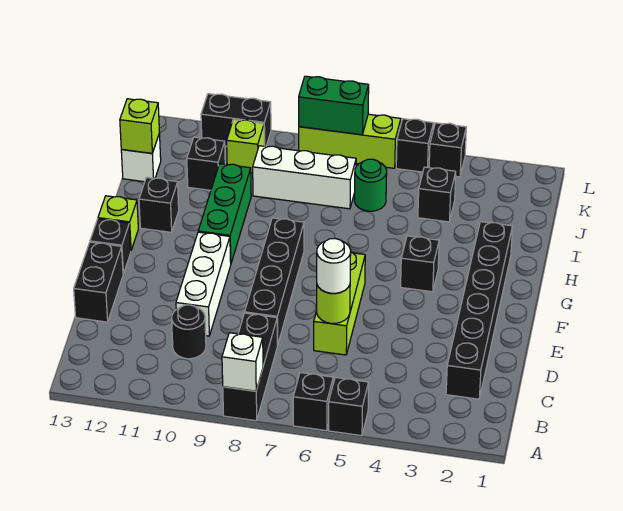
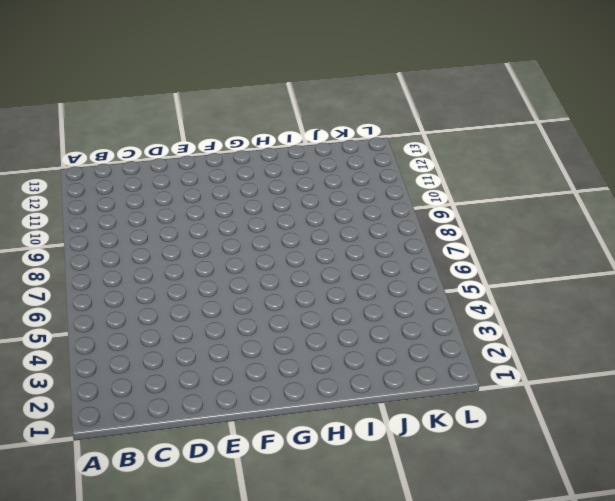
none -> black brick A5 level 1
none -> black brick A6 level 1
none -> black brick A8:C8 level 1

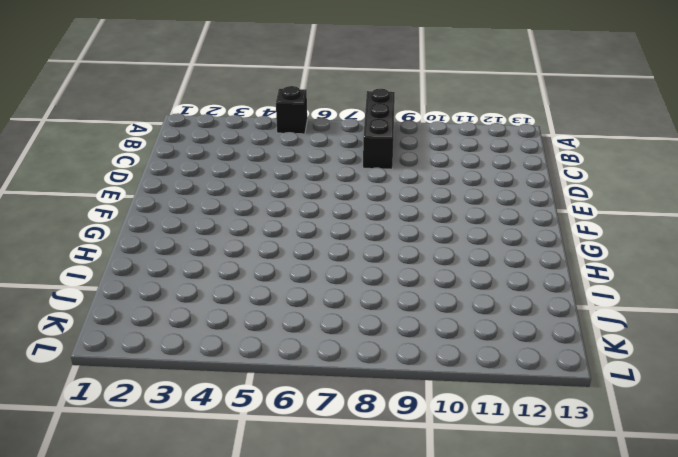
none -> black brick A6 level 1
none -> black brick C2:H2 level 1
none -> black round brick C10 level 1

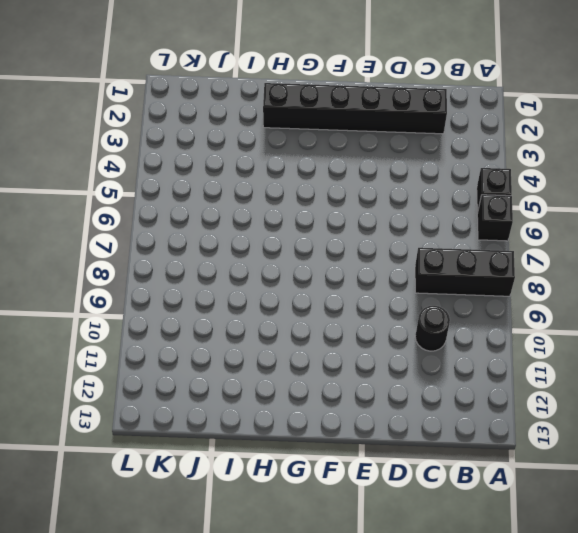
none -> lime brick D6:F6 level 1
none -> black brick D8:G8 level 1
none -> white brick D10:F10 level 1

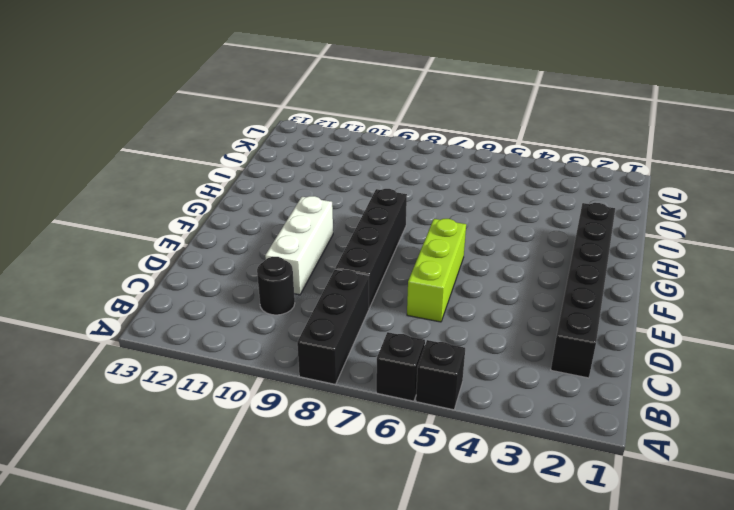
none -> black brick D13:E13 level 1
none -> black brick F13 level 1
none -> black brick G4 level 1

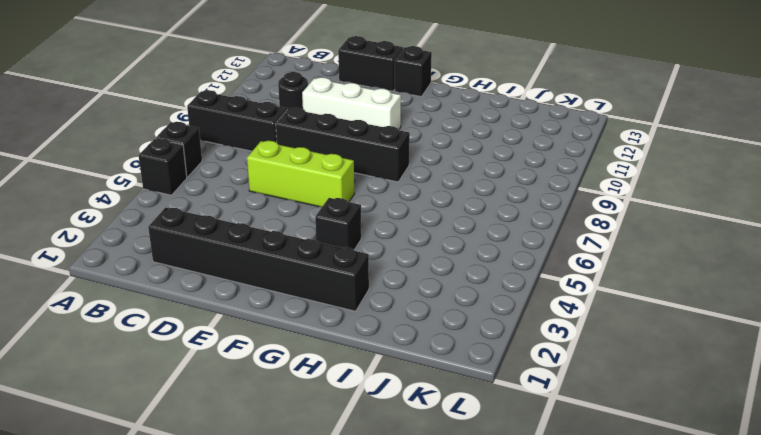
none -> green brick G10:I10 level 1
none -> lime brick G13 level 1
none -> black brick H12 level 1

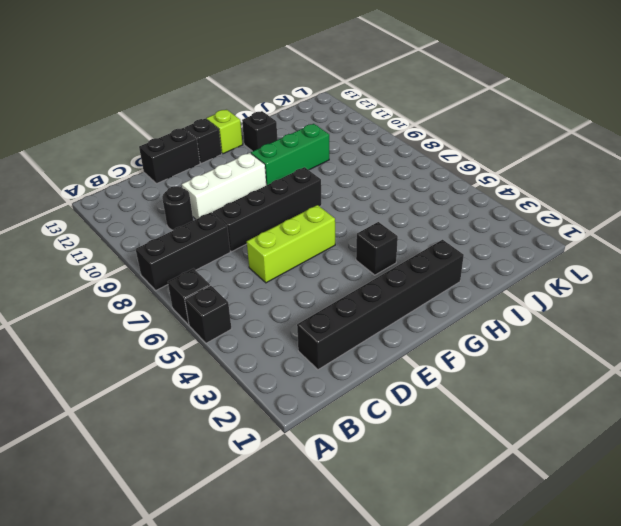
none -> black brick J4 level 1
none -> green round brick J6 level 1
none -> white brick J7:J9 level 1

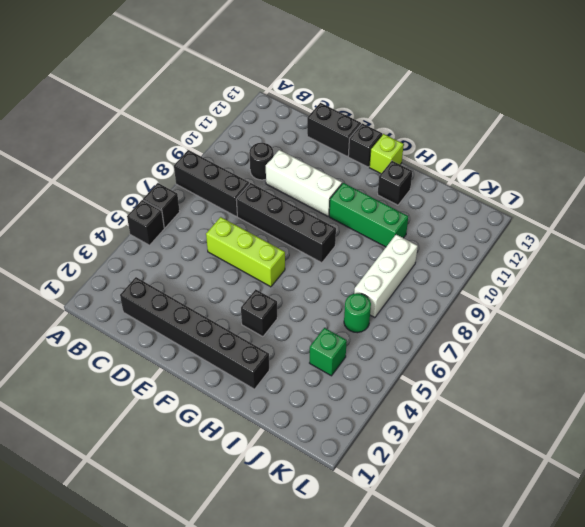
green brick J4 level 1 -> black brick J4 level 1
none -> black brick J11 level 1
none -> white brick J13 level 1
none -> lime brick K10 level 1

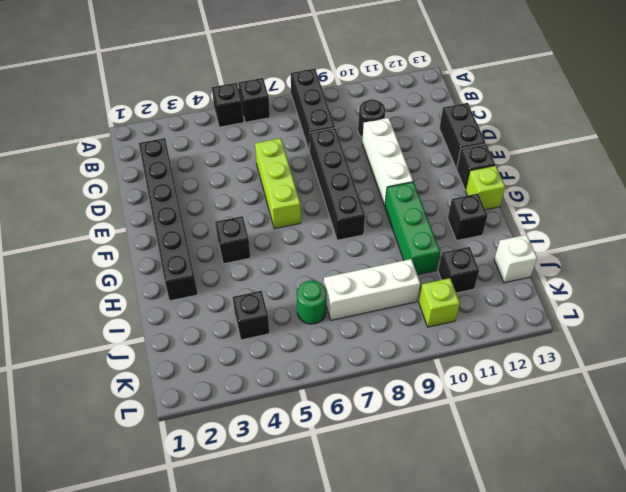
none -> black brick L4 level 1
none -> black brick L5 level 1
none -> lime brick L6:L8 level 1

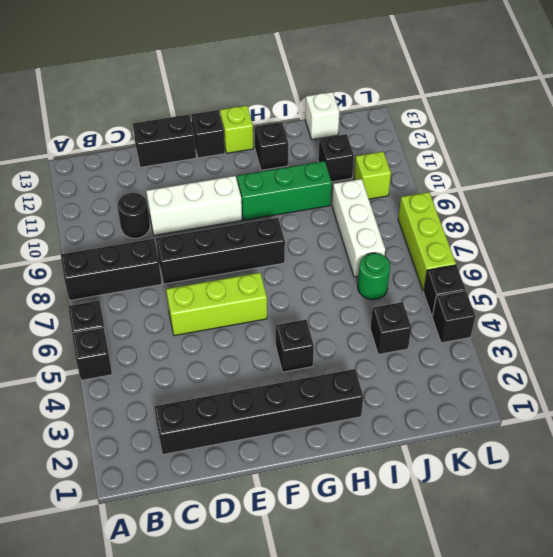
none -> black brick L10:L11 level 1
none -> white brick A8 level 2
none -> lime round brick D6 level 2

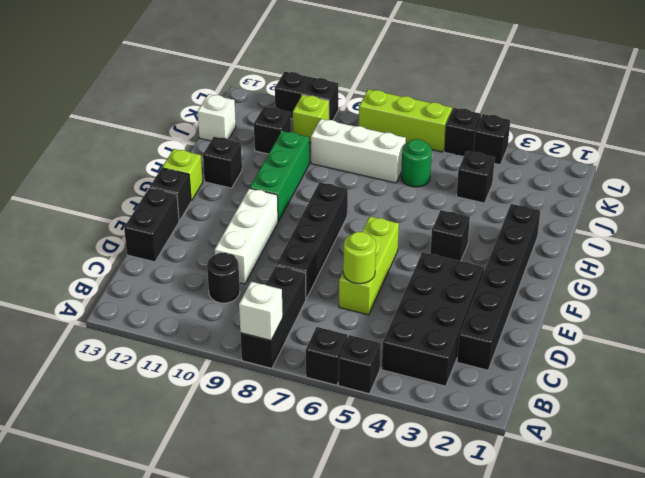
black brick B3:E4 level 1 -> none
none -> lime brick J13 level 2
none -> green brick L7:L8 level 2
none -> white round brick D6 level 3

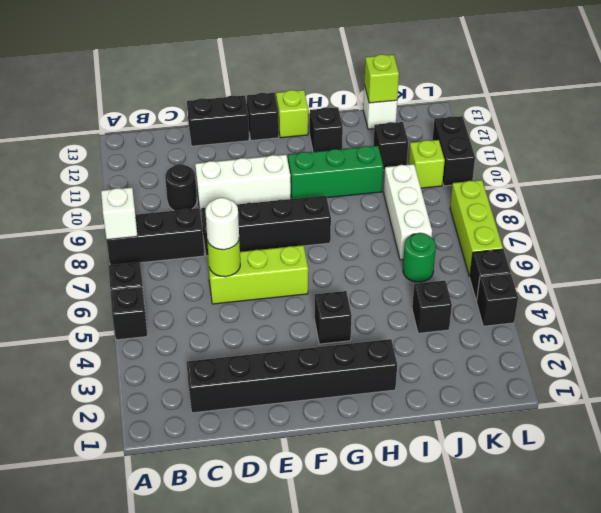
none -> green brick L7:L8 level 2

